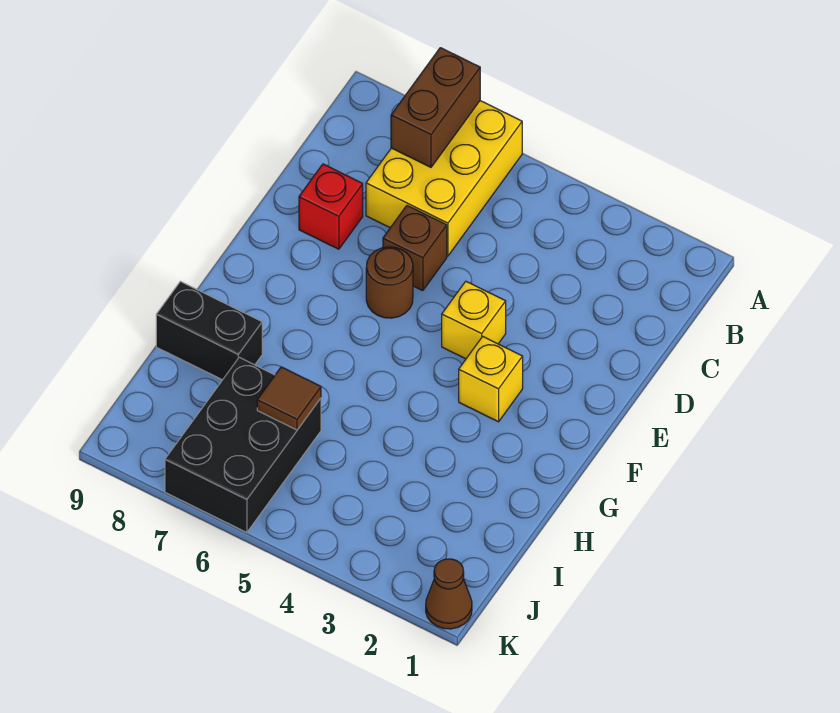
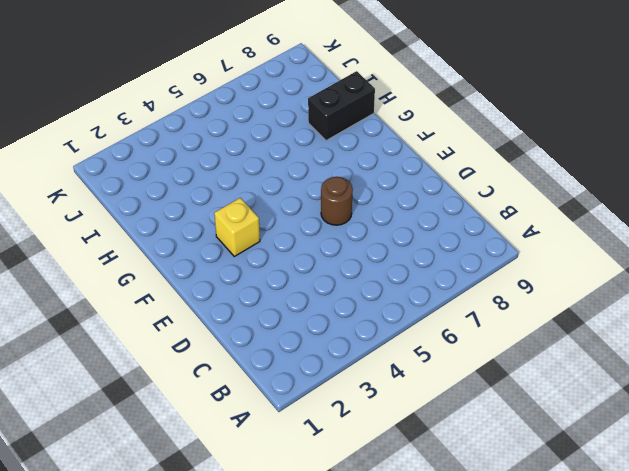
none -> yellow brick A6:C7 level 1
none -> brown brick D6 level 1

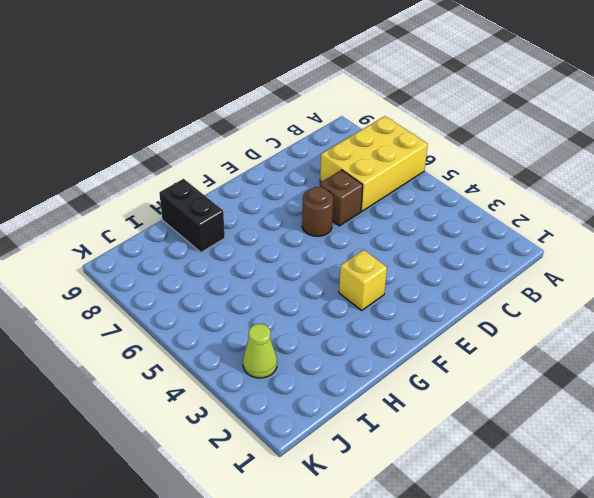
lime cone J3 level 1 -> none
none -> red brick D8 level 1
none -> yellow brick E4 level 1

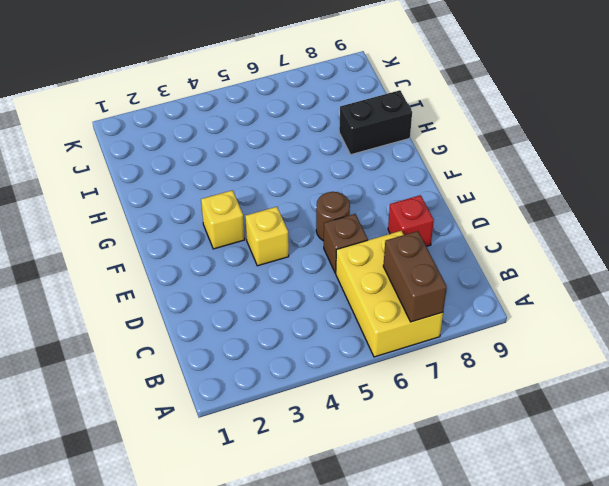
none -> black brick I6:K7 level 1
none -> brown cone K1 level 1

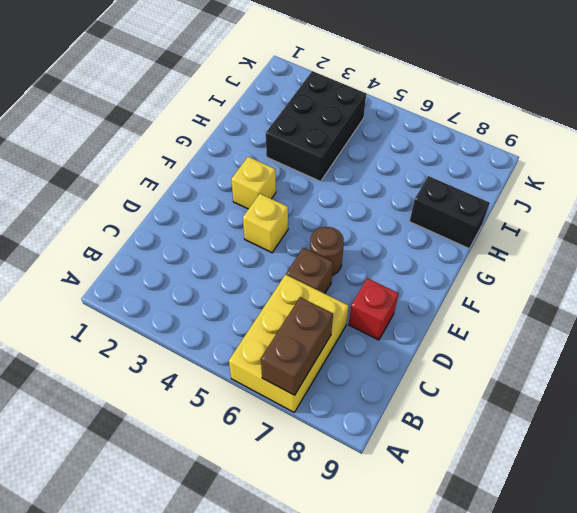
black brick H3:J4 level 1 -> black brick I6:K7 level 1
none -> brown cone K1 level 1
none -> brown tile I6 level 2

